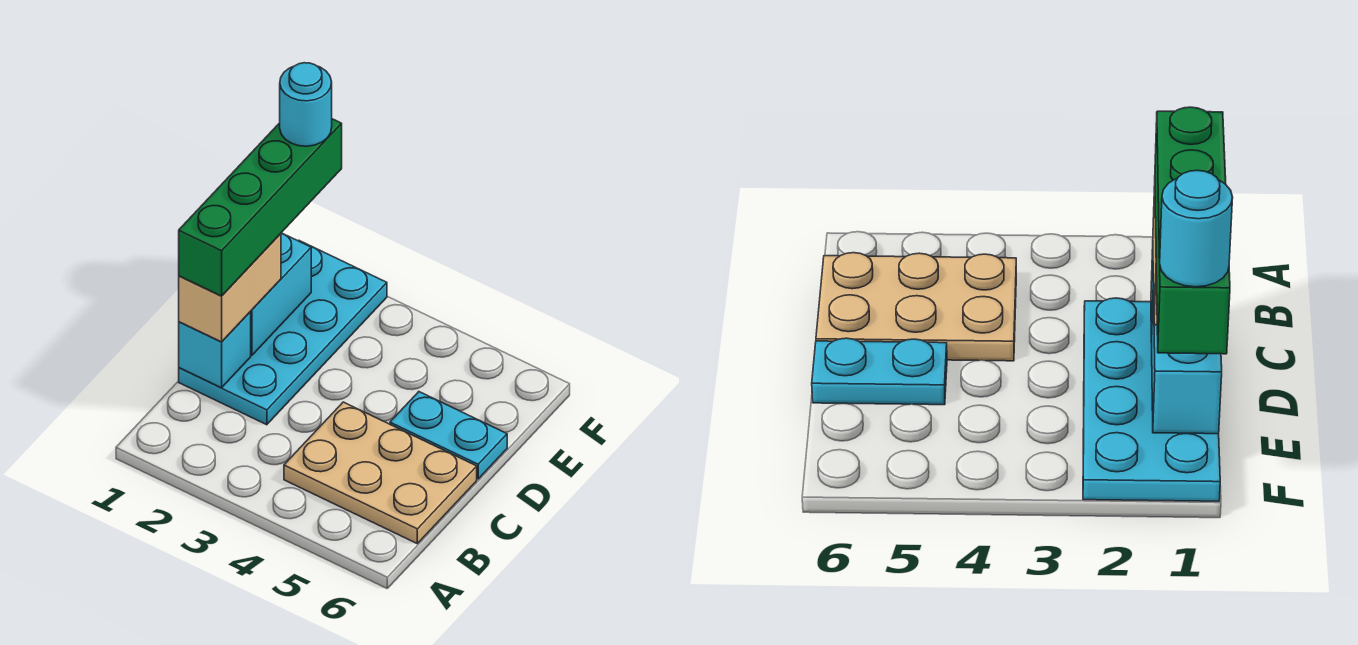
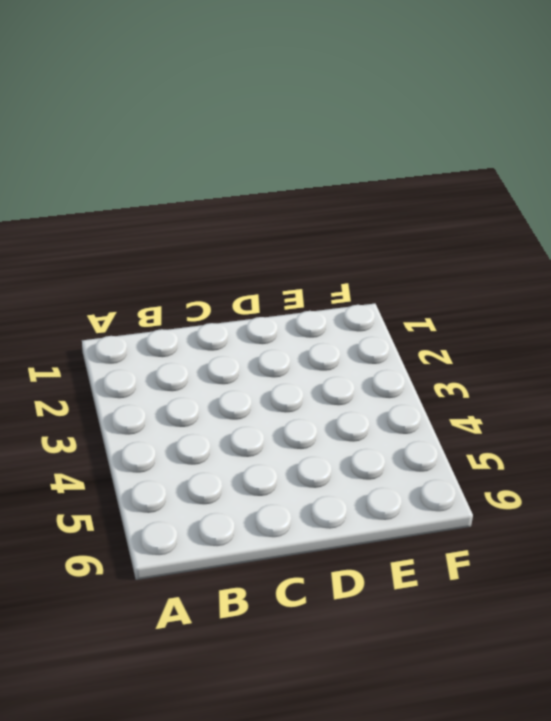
none -> tan plate B4:C6 level 1
none -> cyan plate C1:F2 level 1

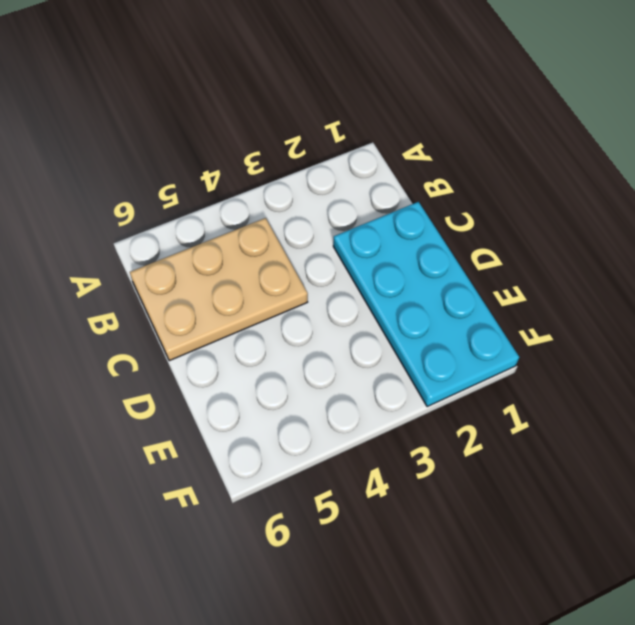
none -> cyan plate D5:D6 level 1
none -> cyan brick C1 level 2

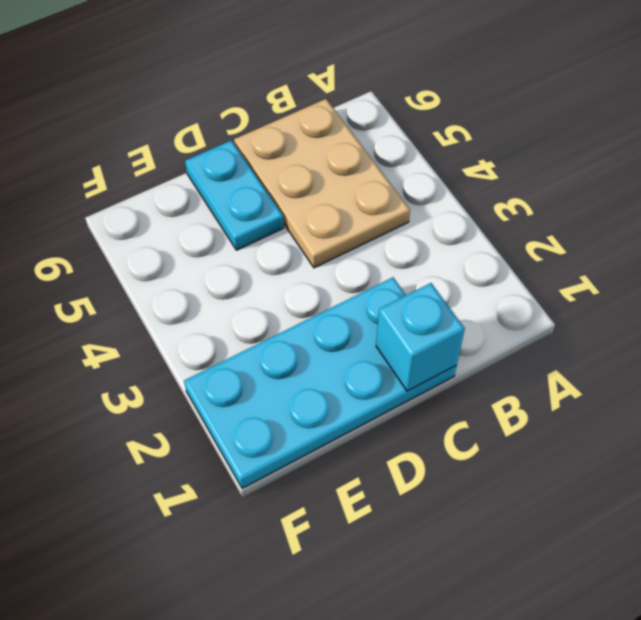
none -> cyan brick D1:E1 level 2
none -> tan brick C1:D1 level 3

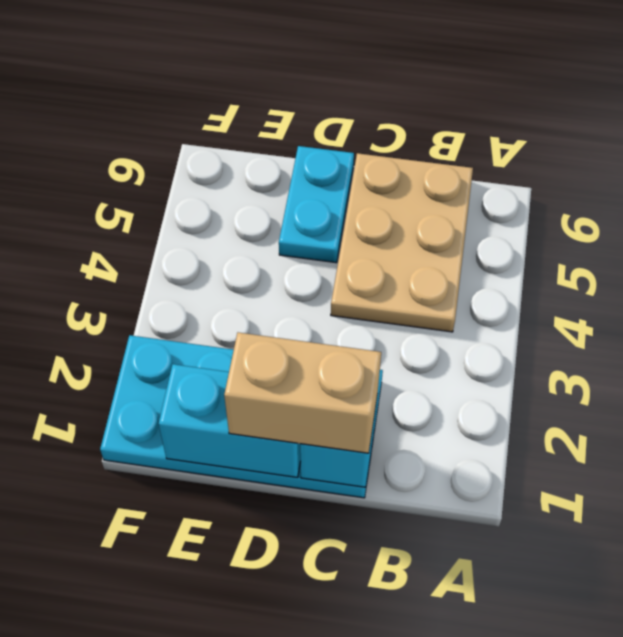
none -> green brick C1:F1 level 4
none -> cyan round brick F1 level 5

